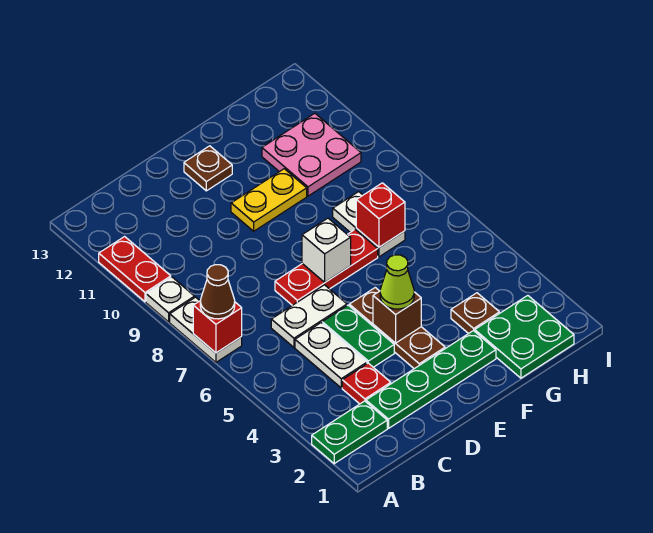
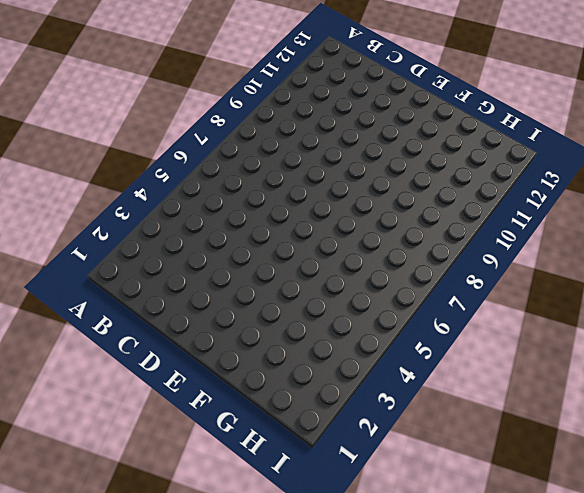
none -> green plate A2:B2 level 1
none -> white plate A7:A8 level 1
none -> white plate A9 level 1

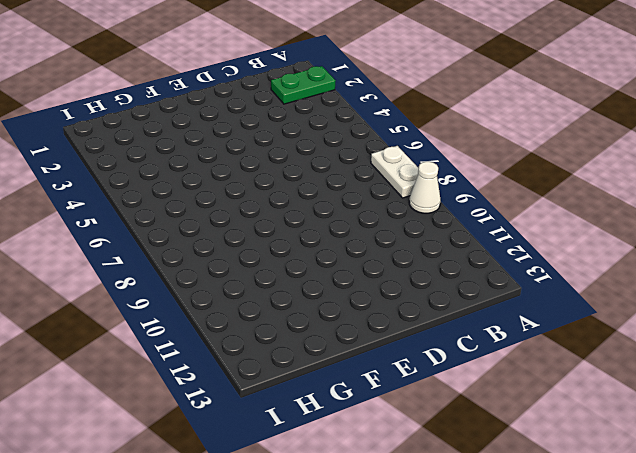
white cone A9 level 1 -> white plate A9 level 1
none -> red plate A10:A11 level 1
none -> green plate C2:F2 level 1
none -> red plate C3 level 1

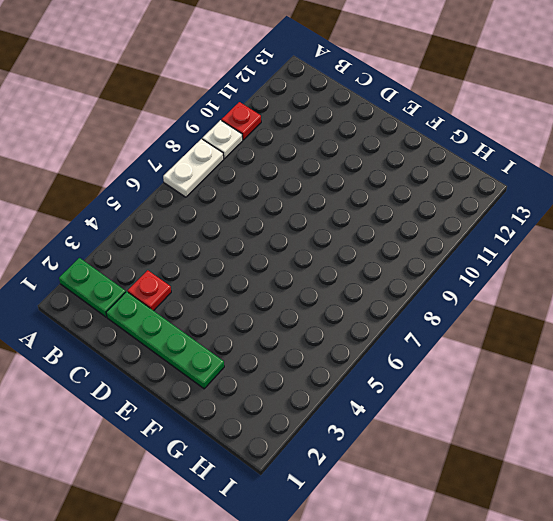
red plate A10 level 1 -> red plate A10:A11 level 1
none -> white plate C4:C5 level 1
none -> white plate C6:D6 level 1
none -> green plate D4:D5 level 1

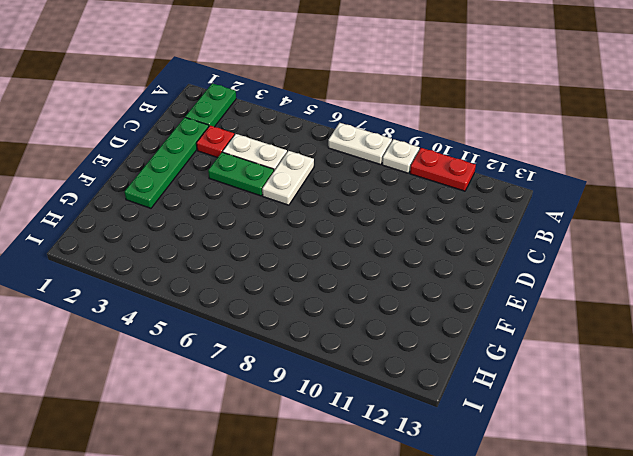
none -> red plate D7:F7 level 1
none -> brown plate E3:E5 level 1
none -> yellow plate E10:F10 level 1

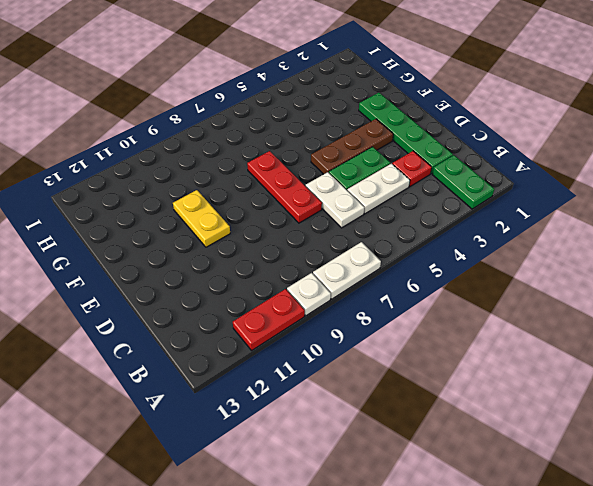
none -> brown plate E12 level 1
none -> green plate G1:H2 level 1
none -> brown plate G3 level 1

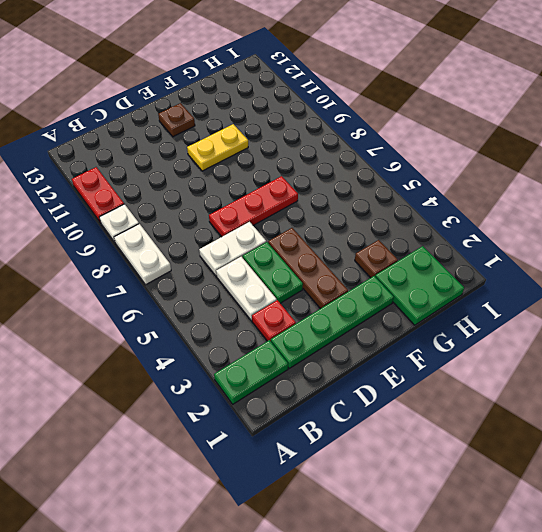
none -> white plate G7:G8 level 1
none -> pink plate G10:H11 level 1
none -> red brick A7 level 2

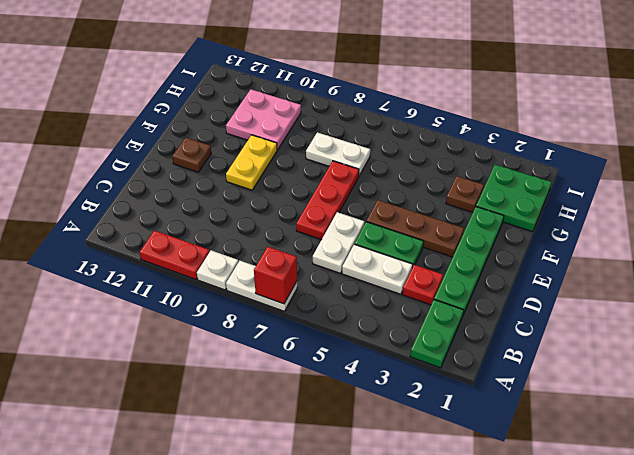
none -> brown brick E4 level 2
none -> white brick E7 level 2
none -> red brick G7 level 2

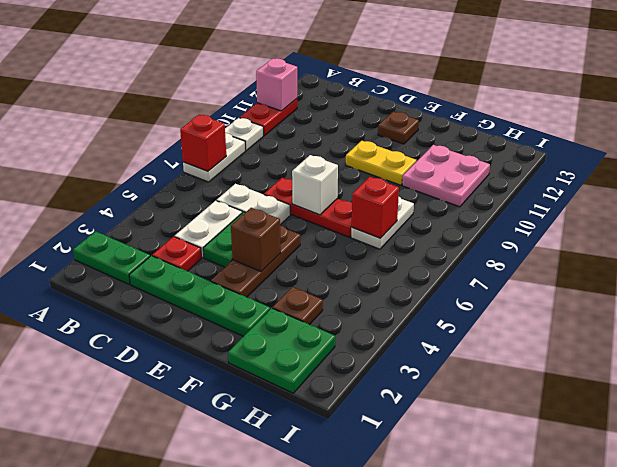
pink brick A11 level 2 -> none
none -> brown cone A7 level 3
none -> lime cone E4 level 3

